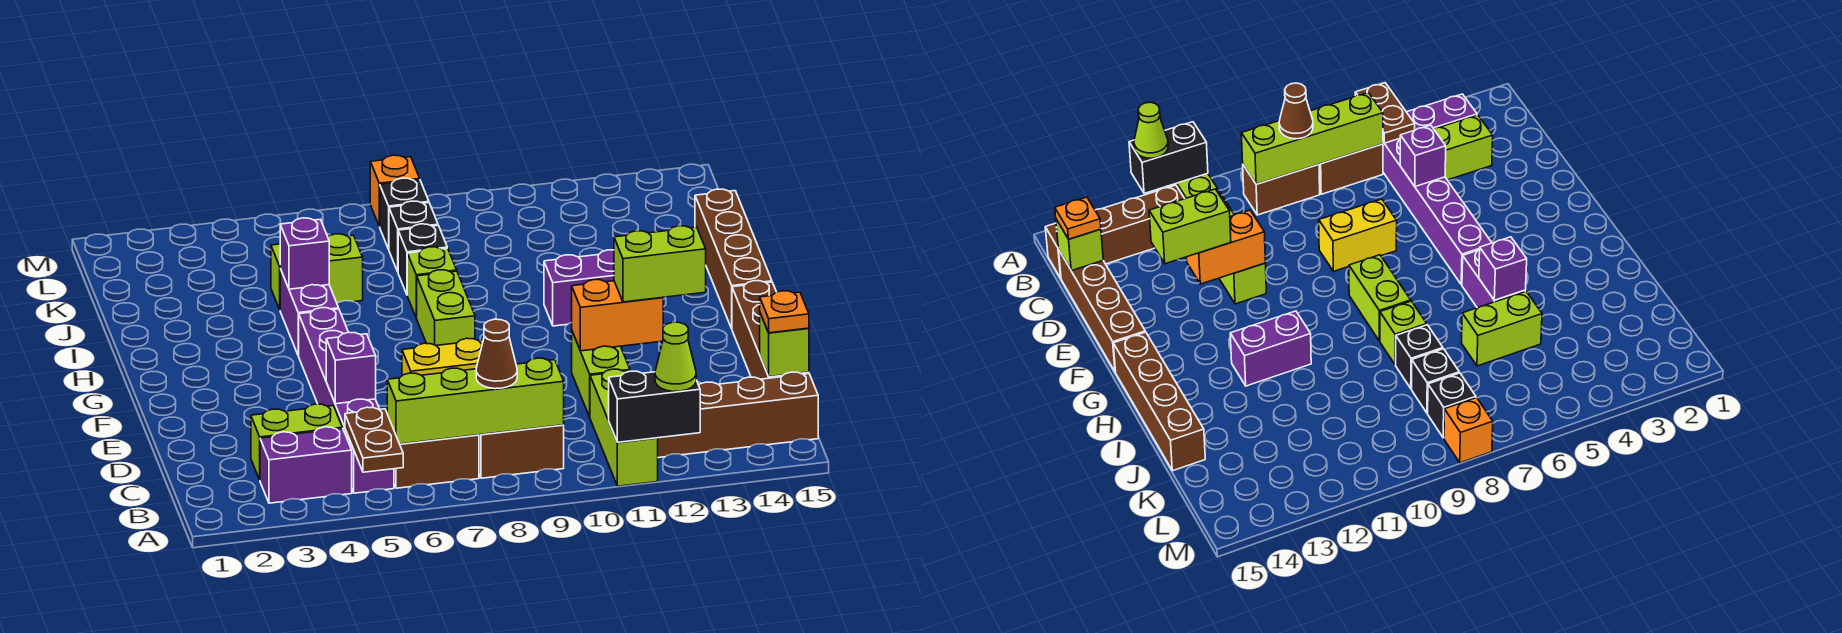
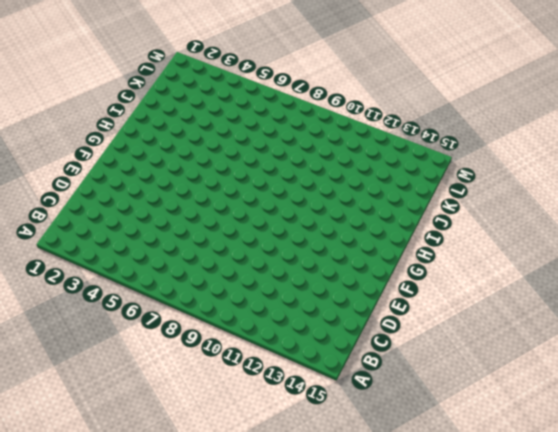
none -> lime brick A11:C11 level 1
none -> purple brick B3:B4 level 1
none -> purple brick B5:G5 level 1
none -> brown brick B6:B7 level 1

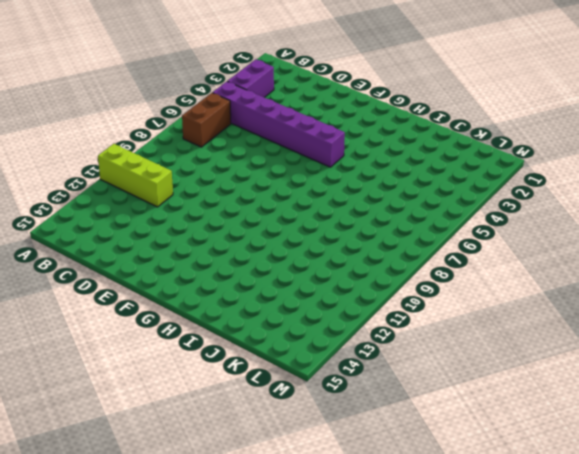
none -> brown brick B8:B9 level 1
none -> brown brick B12:B15 level 1
none -> lime brick C3:C4 level 1
none -> brown brick C15:F15 level 1

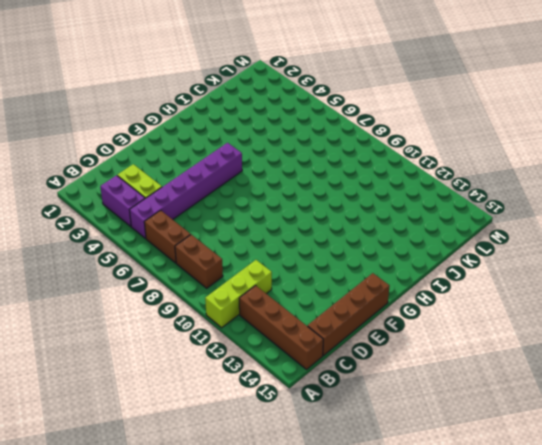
none -> lime brick D11:E11 level 1
none -> yellow brick E7:E8 level 1
none -> lime brick G8:H8 level 1
none -> brown brick G15:J15 level 1

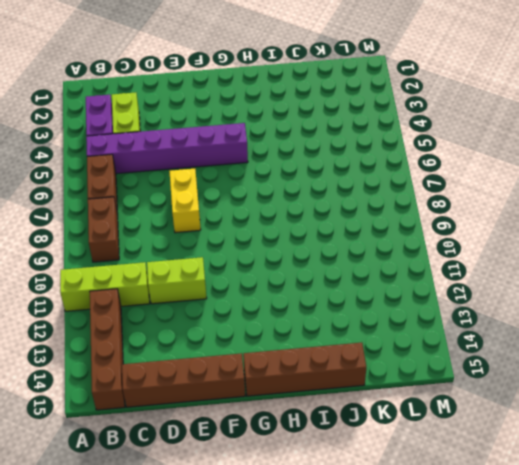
none -> lime brick G8:H8 level 1
none -> purple brick H5:I5 level 1
none -> purple brick H11:H12 level 1
none -> lime brick I8 level 1

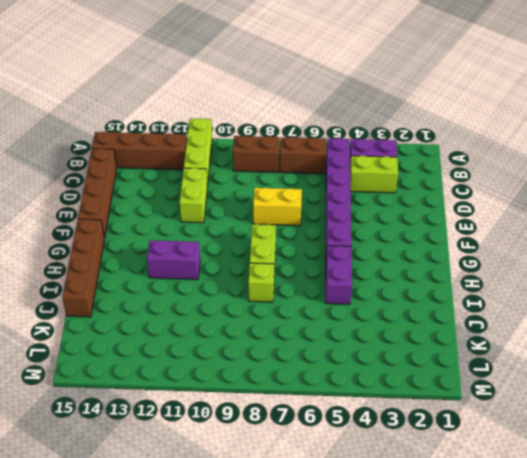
none -> lime brick J5:J6 level 1
none -> black brick J8 level 1
none -> black brick K8 level 1
none -> black brick L8 level 1

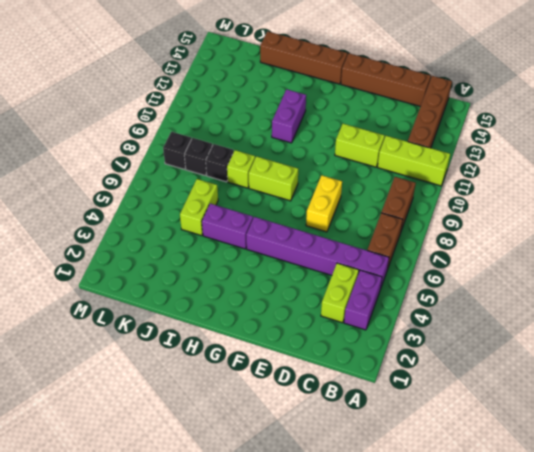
none -> orange brick M8 level 1
none -> brown plate A5:B5 level 2
none -> black brick A11:A12 level 2
none -> lime brick B6:B9 level 2

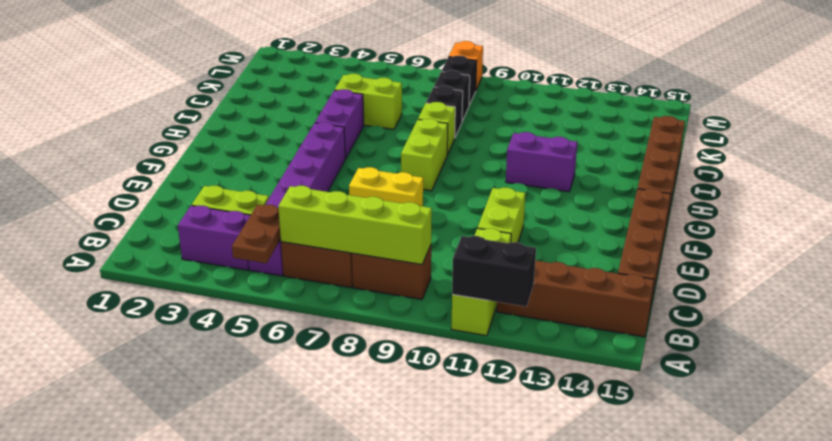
none -> lime brick C15 level 2
none -> purple brick D5 level 2
none -> orange brick E11:E12 level 2
none -> purple brick I5 level 2

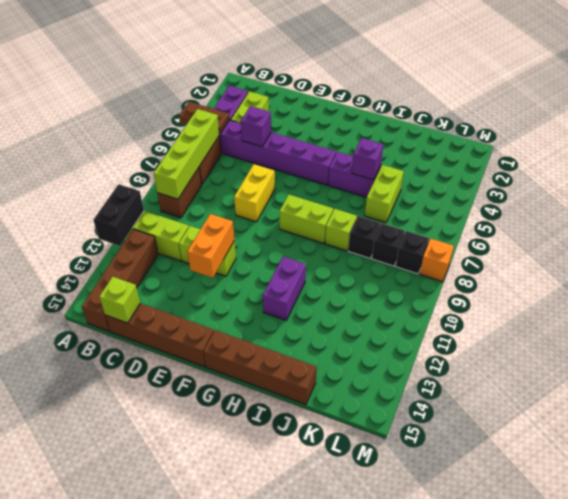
none -> lime cone A12 level 3
none -> brown cone B8 level 3
none -> orange plate C15 level 3
none -> lime brick E12:E13 level 3

